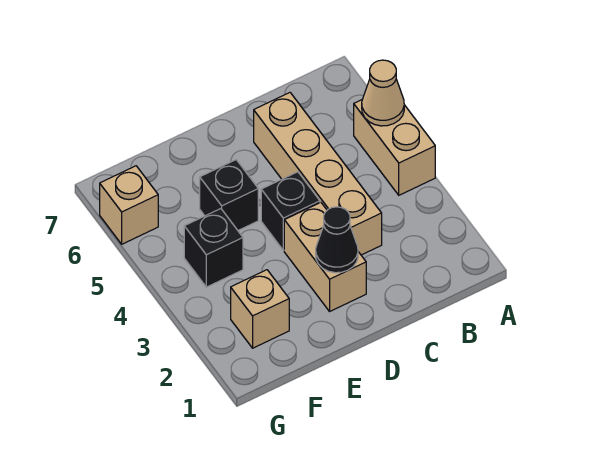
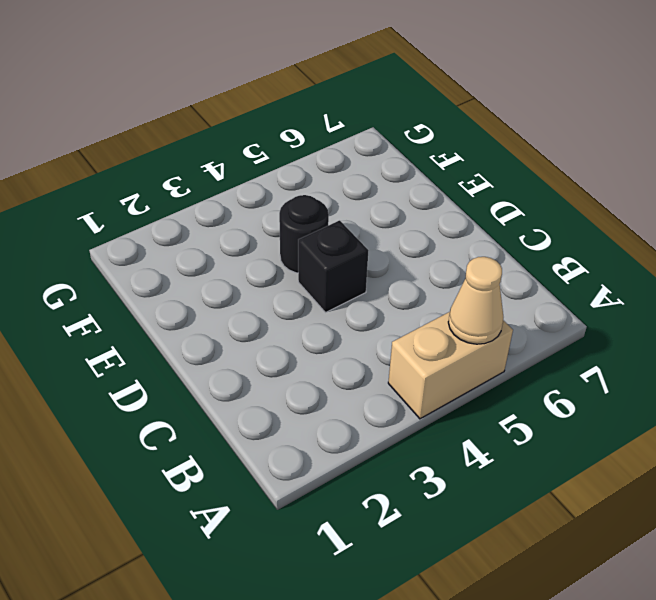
black round brick E4 level 1 -> none
none -> tan brick C3:C6 level 1
none -> tan brick D2:D3 level 1

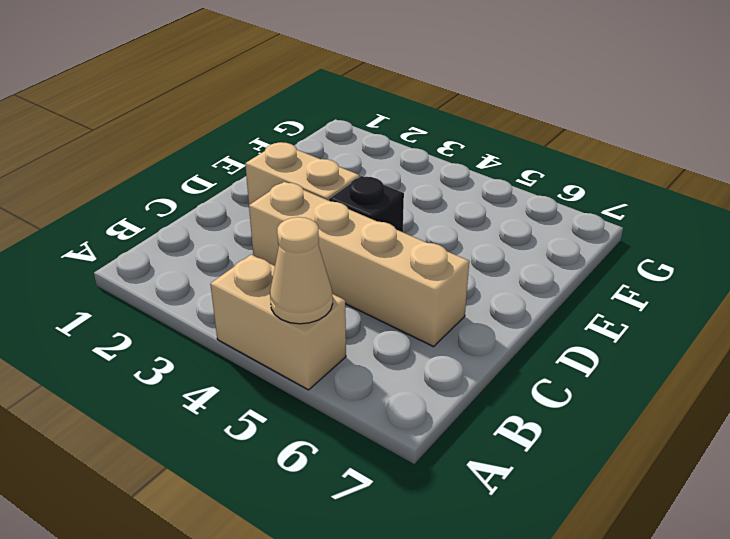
none -> black brick E5 level 1
none -> tan brick F2 level 1

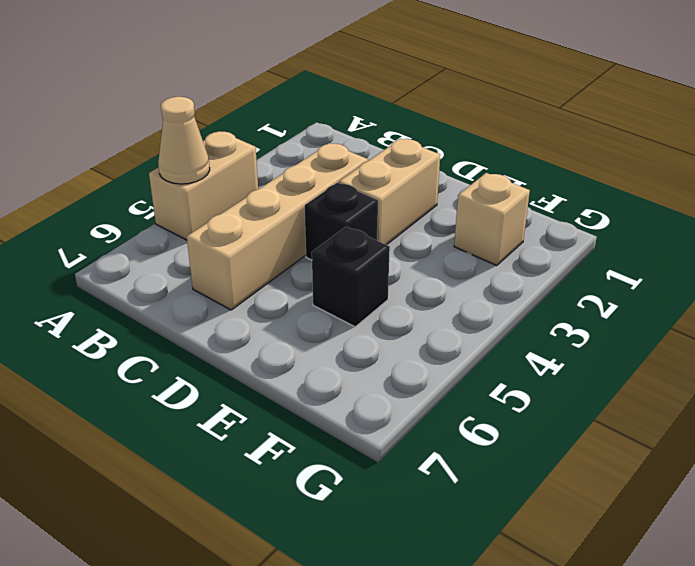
none -> black brick F4 level 1
none -> tan brick G6 level 1

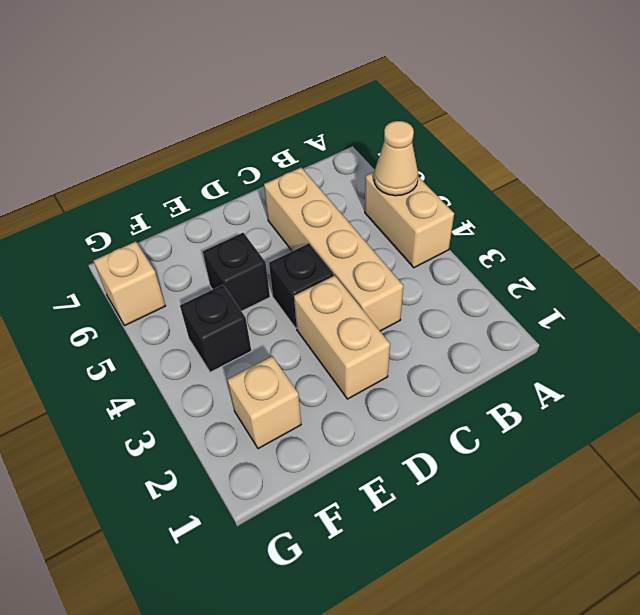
none -> black cone D2 level 2

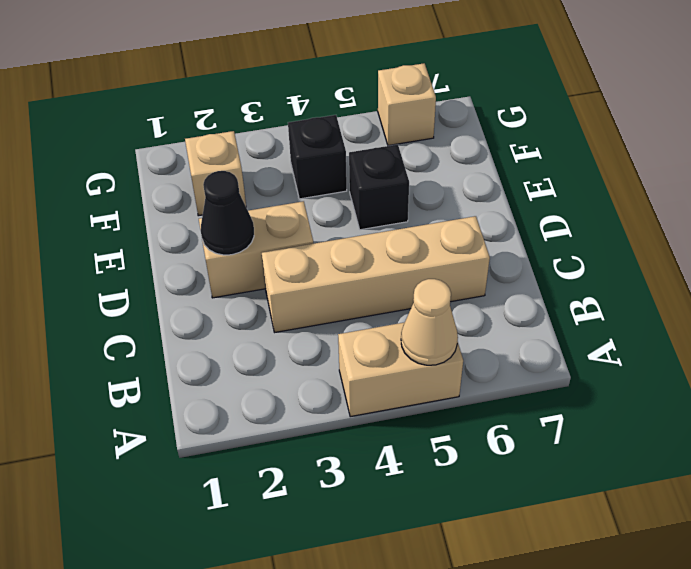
none -> black brick D4 level 1

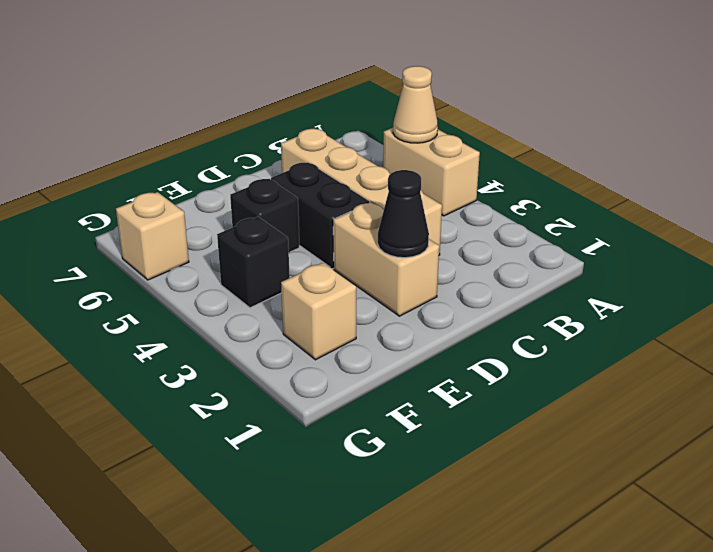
black brick D4:D5 level 1 -> black brick D4 level 1

